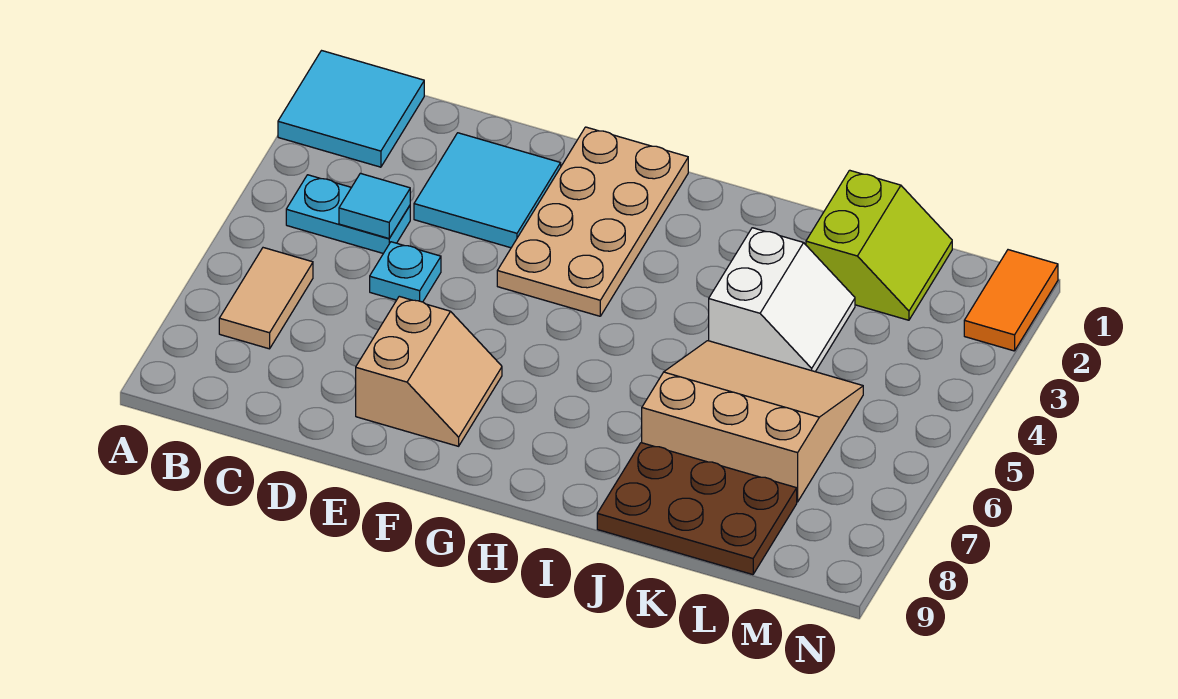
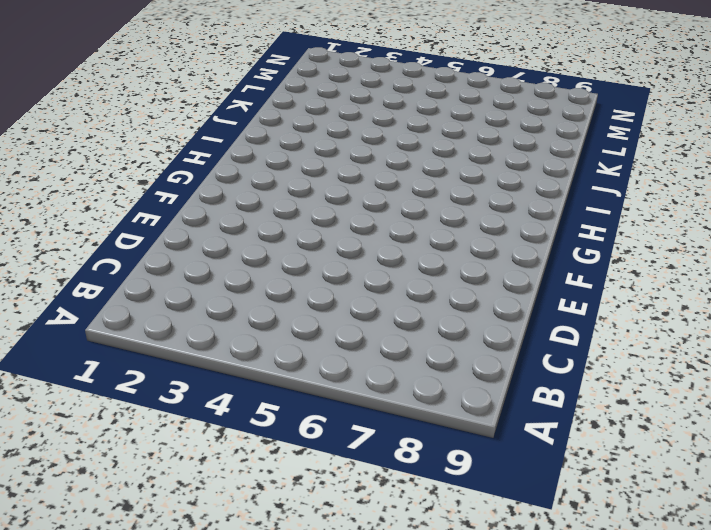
none -> cyan tile A1:B2 level 1
none -> cyan plate B4:C4 level 1
none -> tan tile B6:B7 level 1

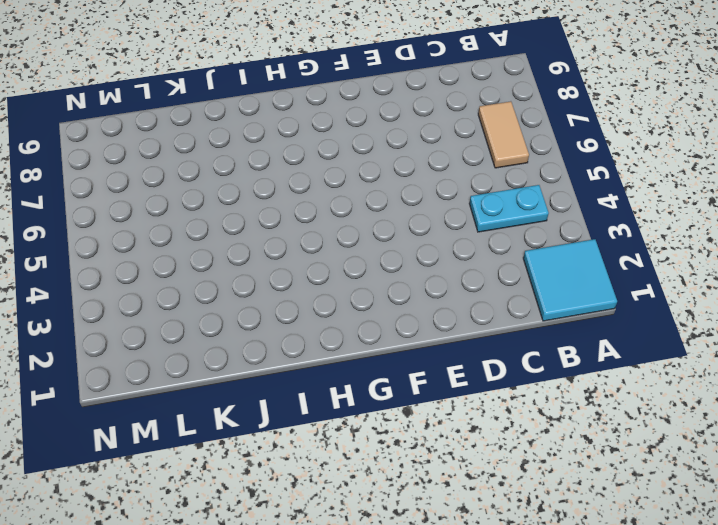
none -> cyan tile D2:E3 level 1
none -> cyan plate D5 level 1
none -> tan slope E7:F8 level 1 top E

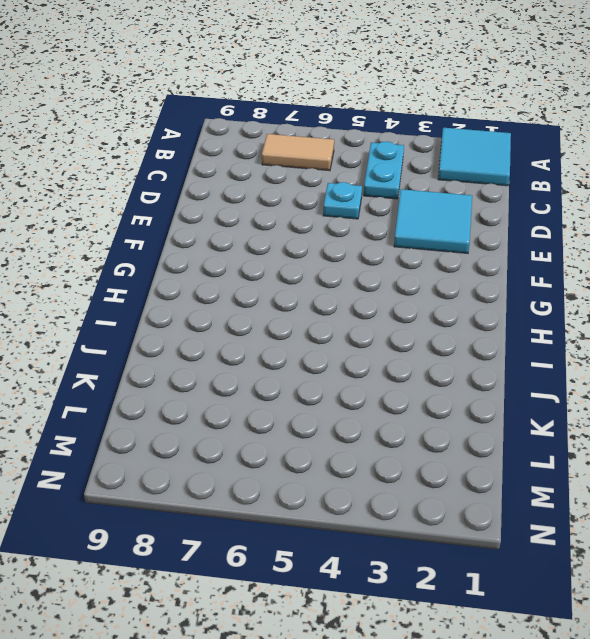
none -> tan slope E7:F8 level 1 top E
none -> tan plate F1:G4 level 1
none -> white slope J3:K4 level 1 top J

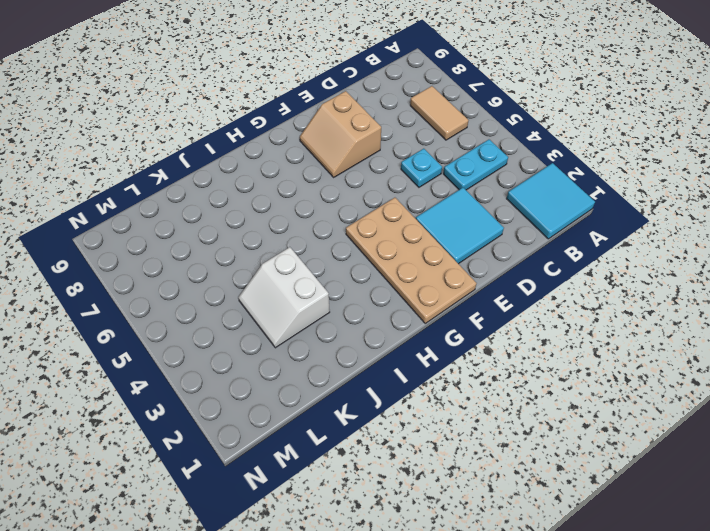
none -> tan slope J5:L7 level 1 top 7
none -> brown plate J8:L9 level 1
none -> lime slope K1:L2 level 1 top K

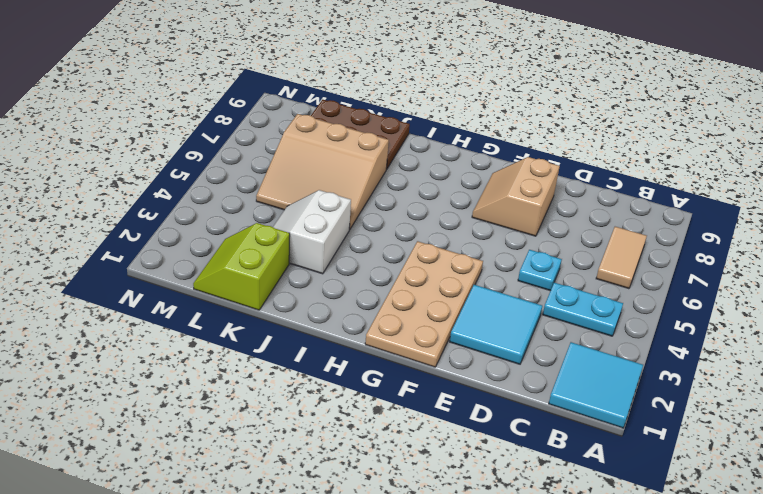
none -> orange tile N1:N2 level 1
none -> cyan tile C4 level 2

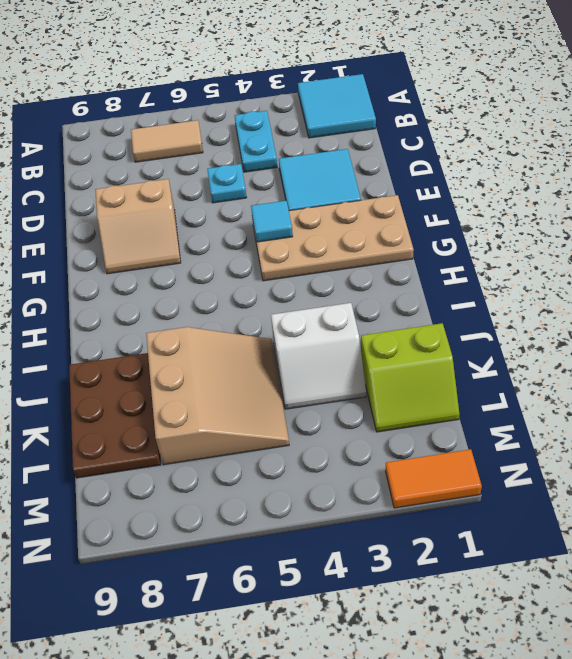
cyan tile F4 level 2 -> cyan tile C4 level 2

